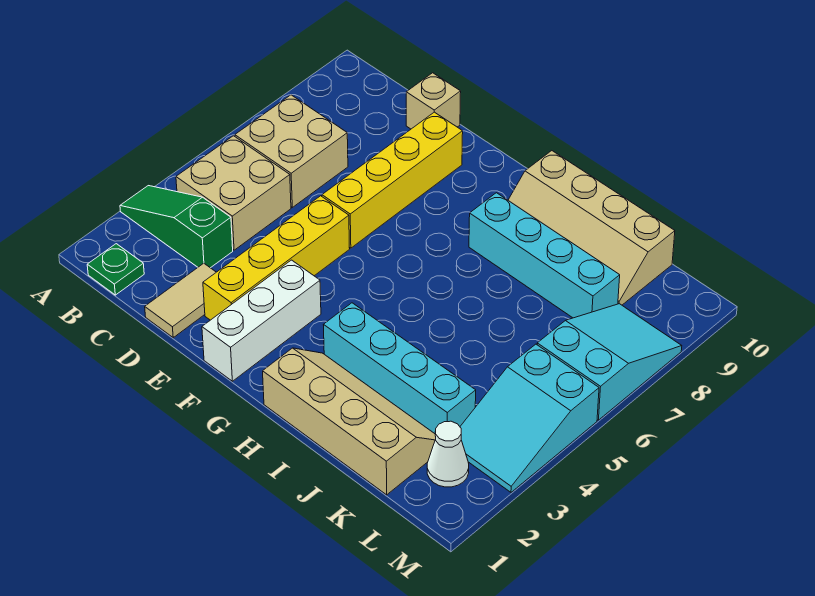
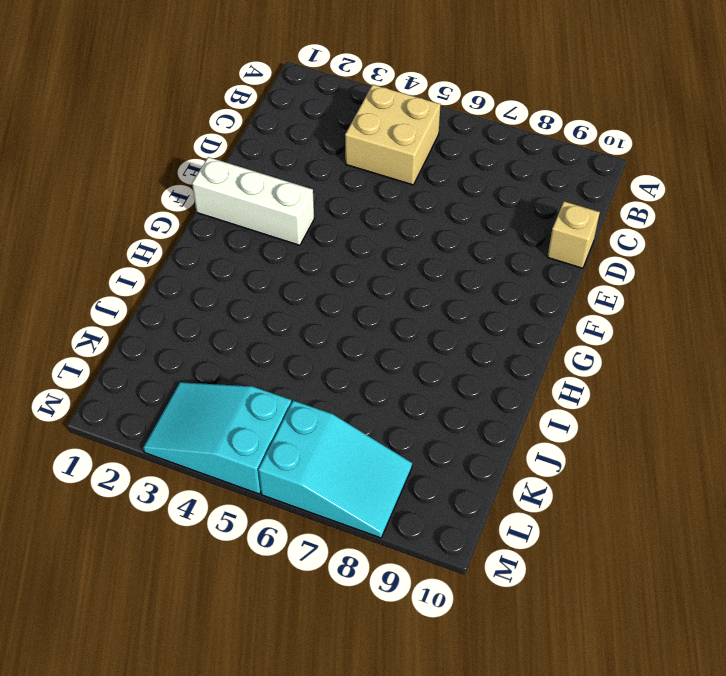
none -> green slope A3:C3 level 1 top C
none -> green plate B1 level 1
none -> tan brick B6:C7 level 1

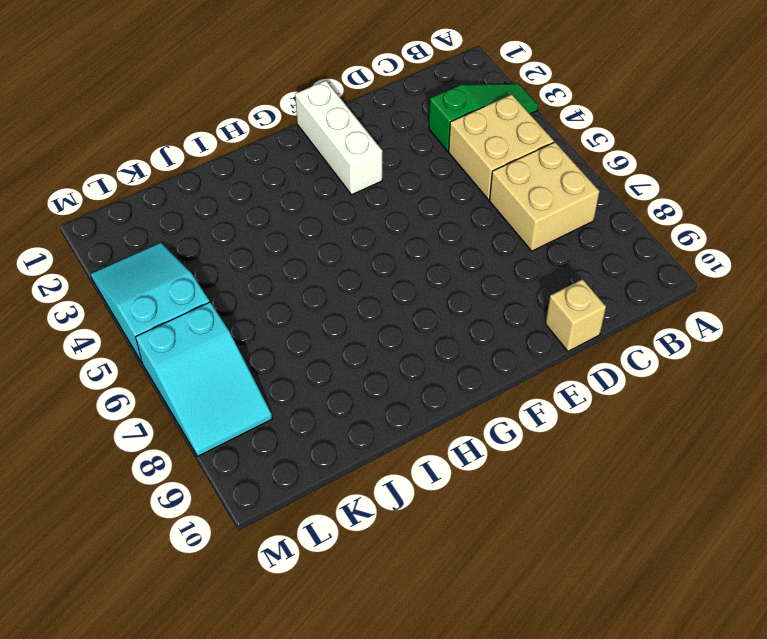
none -> green plate B1 level 1
none -> tan tile D1:D2 level 1
none -> yellow brick E2:E5 level 1

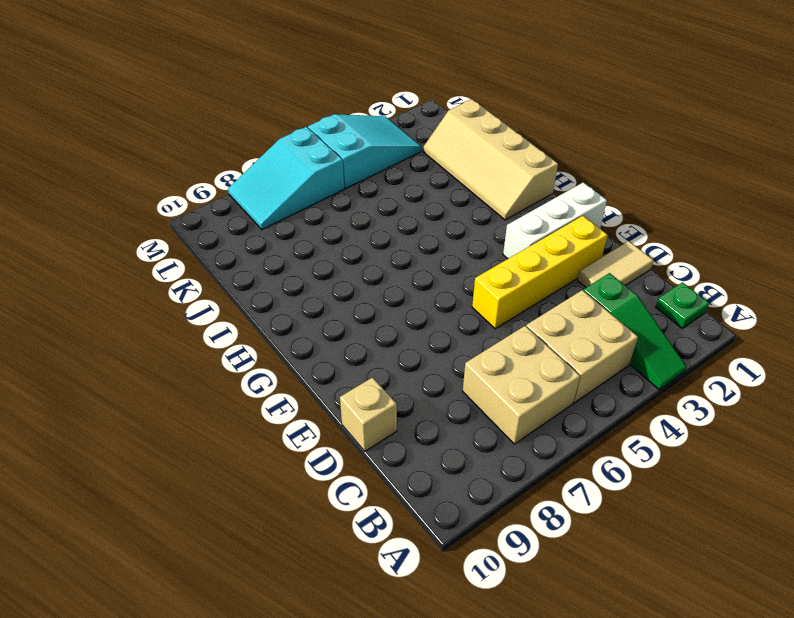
none -> yellow brick E6:E9 level 1
none -> cyan brick H3:K3 level 1
none -> cyan brick H8:K8 level 1

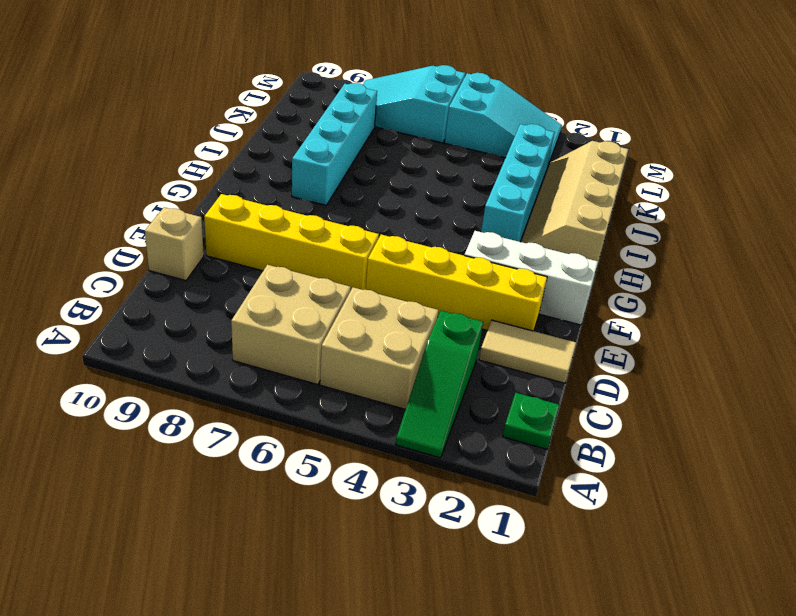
none -> tan slope H9:K10 level 1 top 10
none -> white cone L2 level 1

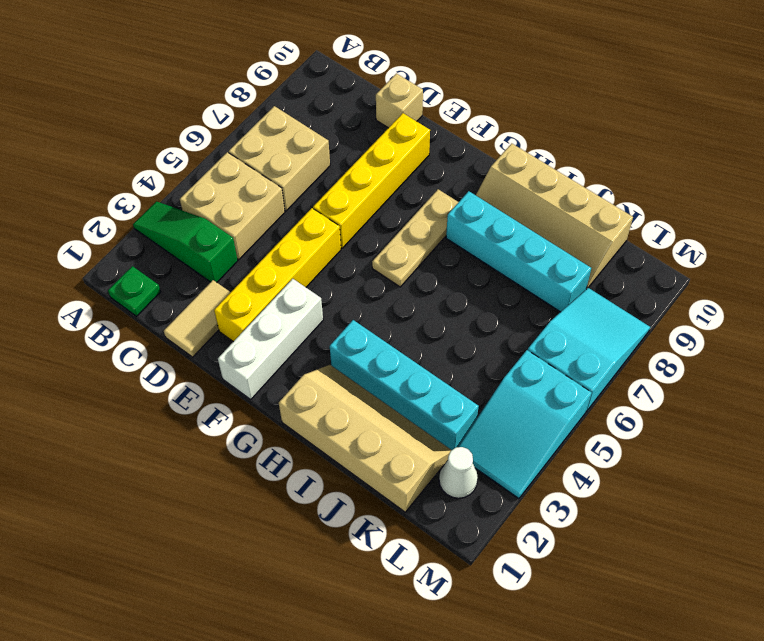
tan plate G6:G8 level 1 -> none

